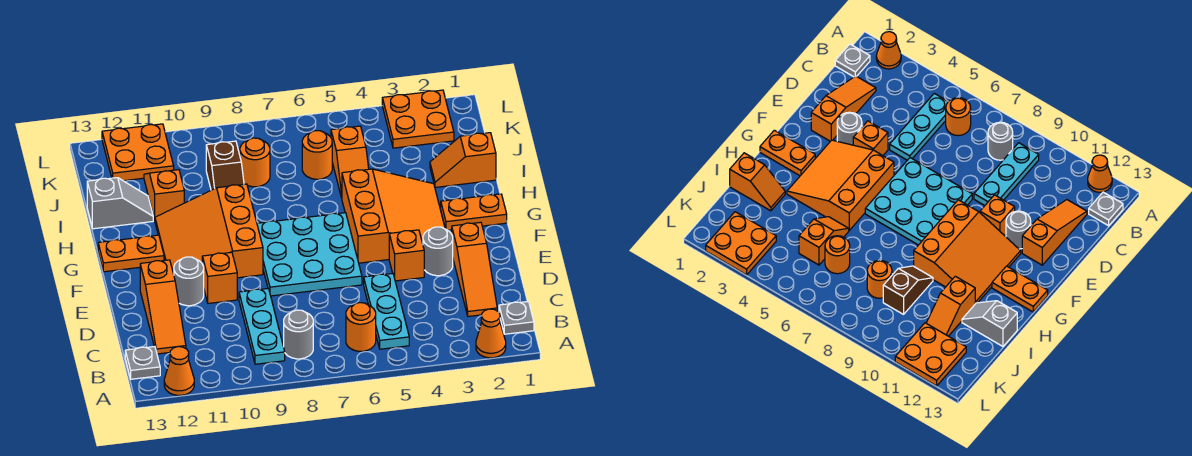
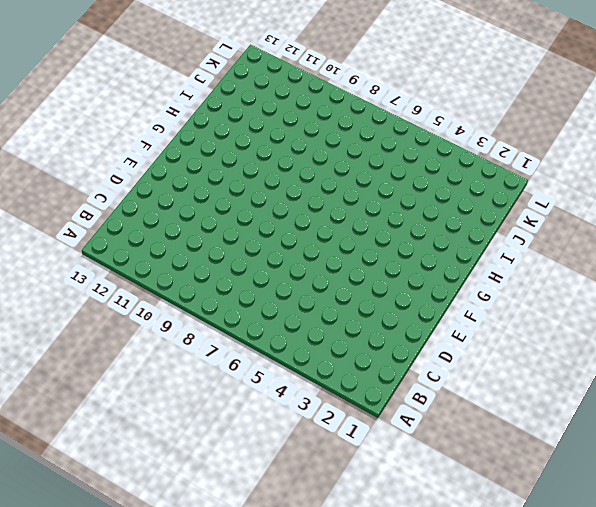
none -> orange cone A2 level 1
none -> orange cone A12 level 1
none -> grey plate B1 level 1

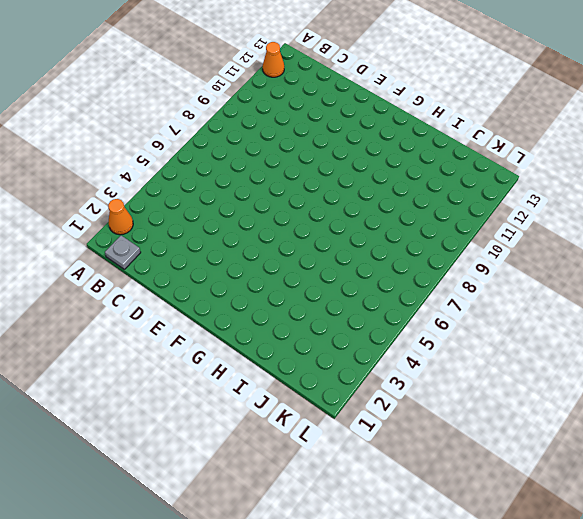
none -> cyan plate B5:D5 level 1
none -> orange round brick B6 level 1
none -> grey round brick B8 level 1

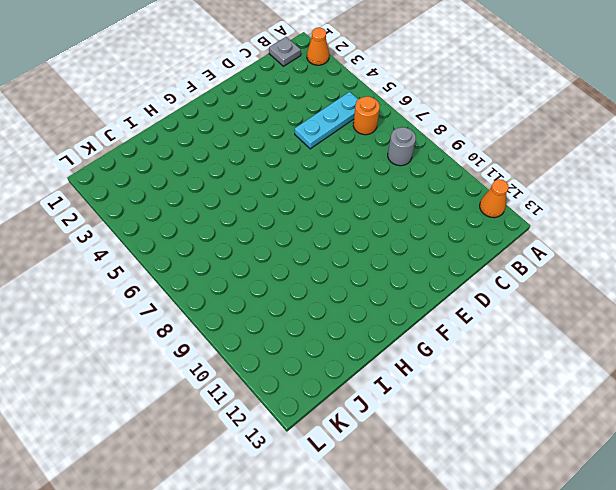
none -> cyan plate B9:D9 level 1
none -> grey plate B13 level 1
none -> orange slope C2:E2 level 1 top E

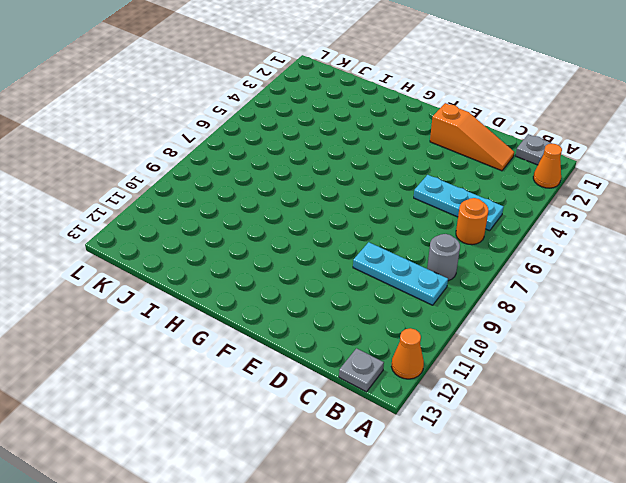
none -> orange slope C12:E12 level 1 top E
none -> grey round brick E3 level 1
none -> orange brick E4 level 1

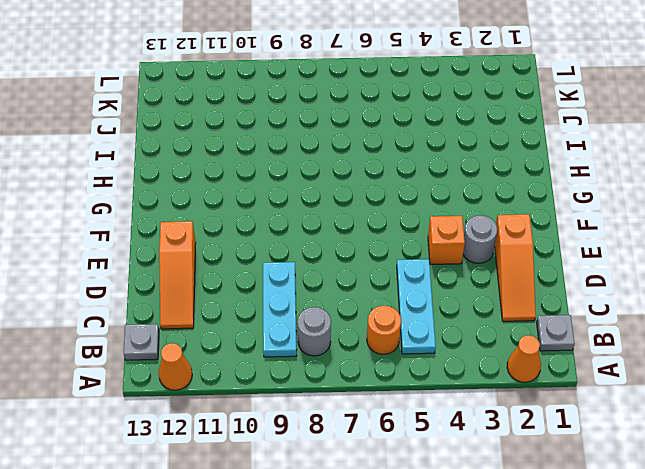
none -> cyan plate E6:G8 level 1
none -> orange brick E10 level 1
none -> grey round brick E11 level 1

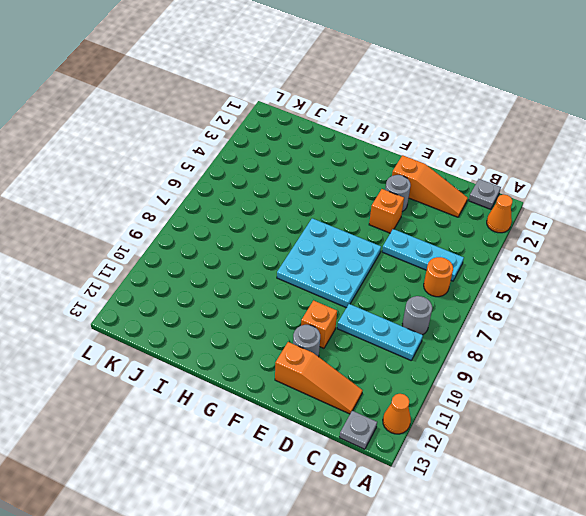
none -> orange slope F3:H5 level 1 top 5
none -> orange slope F9:H11 level 1 top 9
none -> orange plate G1:G2 level 1

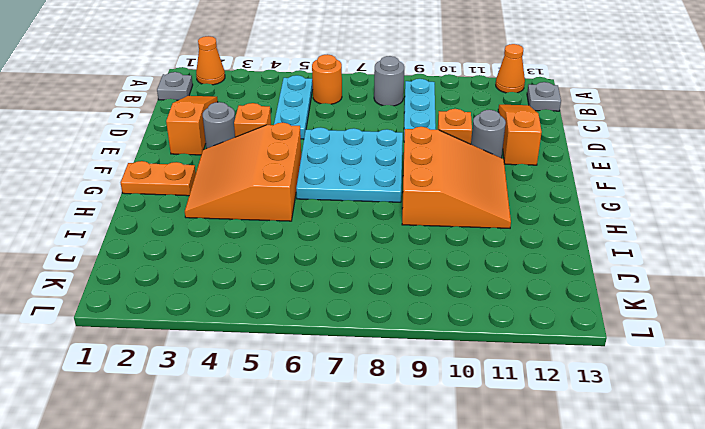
none -> orange plate G12:G13 level 1
none -> orange slope I1:I2 level 1 top 1
none -> orange slope I5:J5 level 1 top J

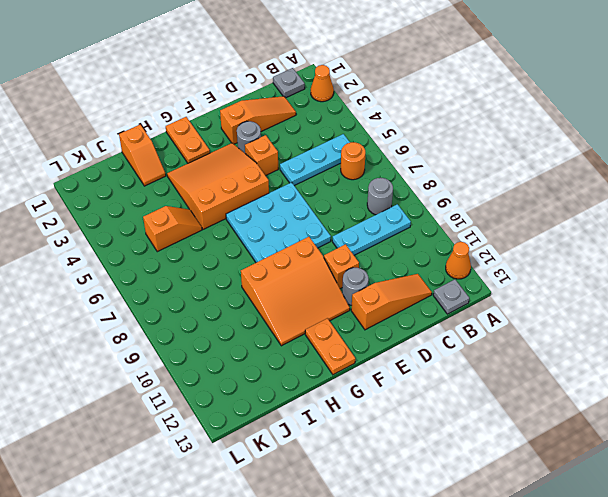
none -> brown slope I9:J9 level 1 top J
none -> orange slope I11:J11 level 1 top I
none -> grey slope I12:I13 level 1 top 13

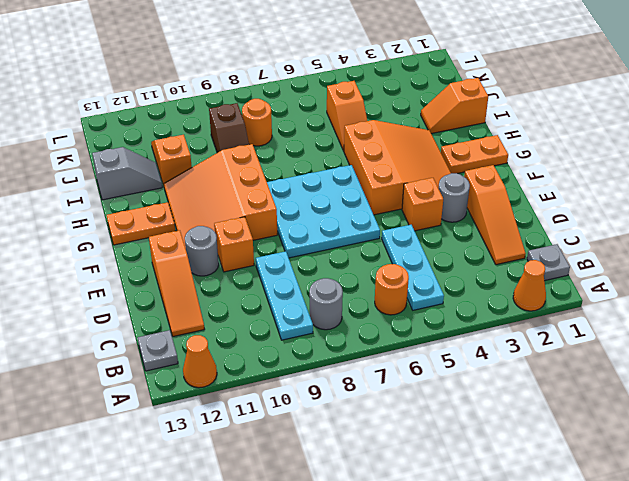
none -> orange round brick J6 level 1
none -> orange plate K2:L3 level 1
none -> orange plate K11:L12 level 1

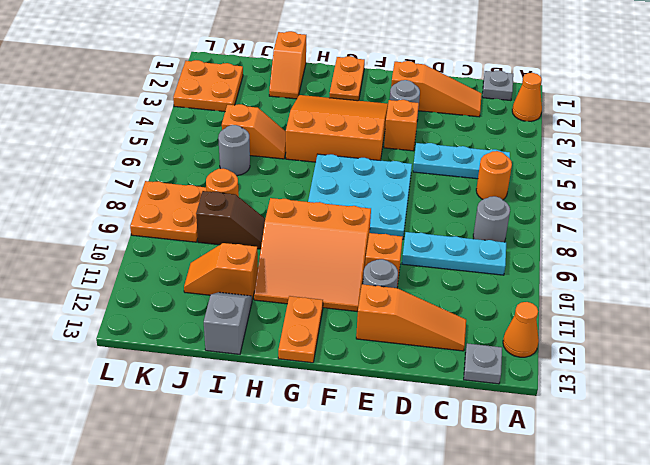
grey round brick J6 level 1 -> orange round brick J6 level 1
orange plate K8:L9 level 1 -> orange plate K11:L12 level 1

